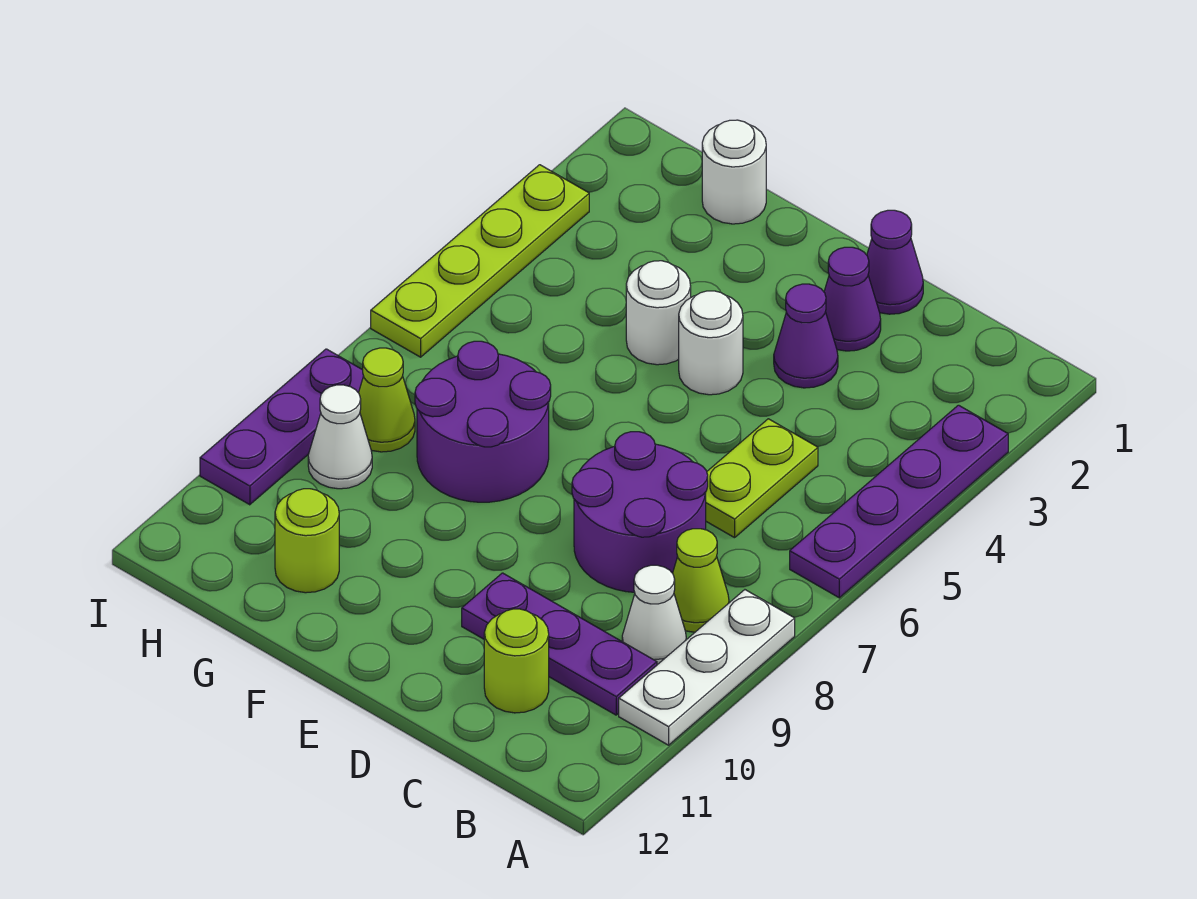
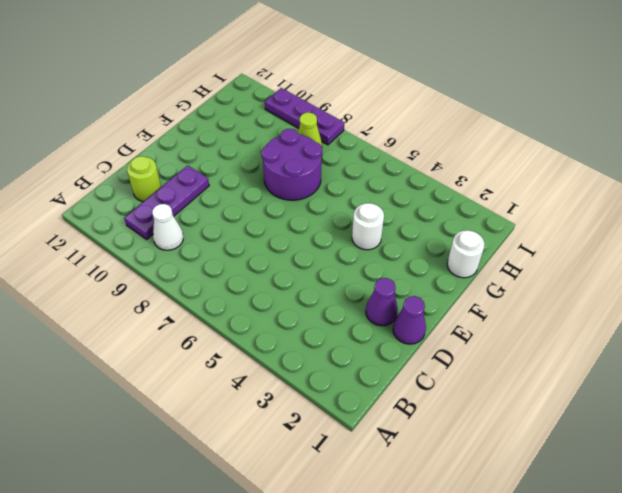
none -> purple plate A3:A6 level 1
none -> white plate A8:A10 level 1
none -> lime cone B8 level 1

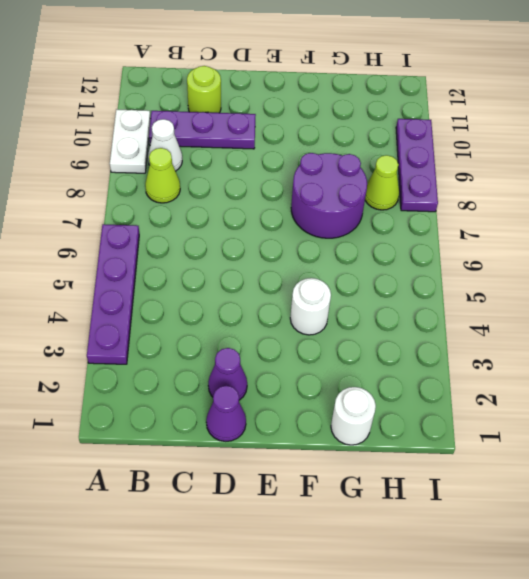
white plate A9:A10 level 1 -> white plate A8:A10 level 1
none -> lime plate C5:C6 level 1
none -> purple round brick C7:D8 level 1
none -> purple cone D3 level 1

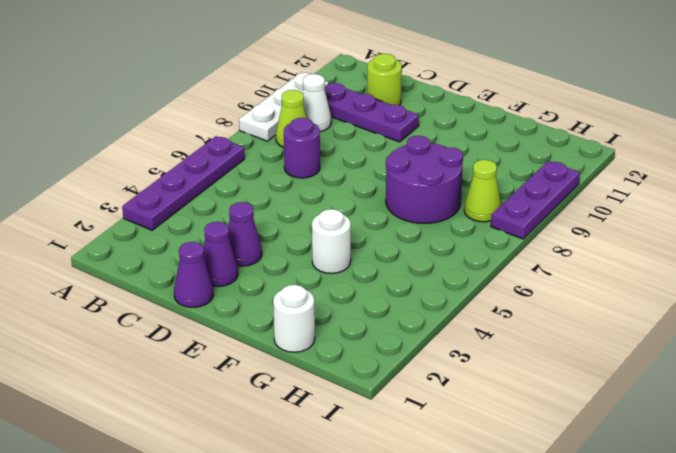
purple round brick C7 level 1 -> purple round brick C7:D8 level 1
none -> lime plate C5:C6 level 1
none -> white round brick E4 level 1
none -> lime round brick G11 level 1

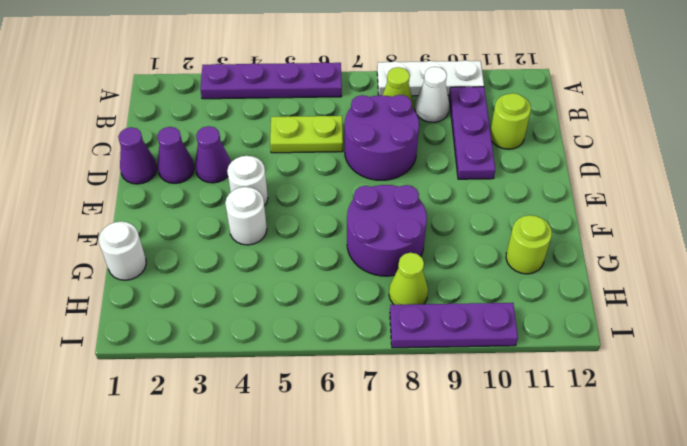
none -> white cone H9 level 1
none -> lime plate I3:I6 level 1

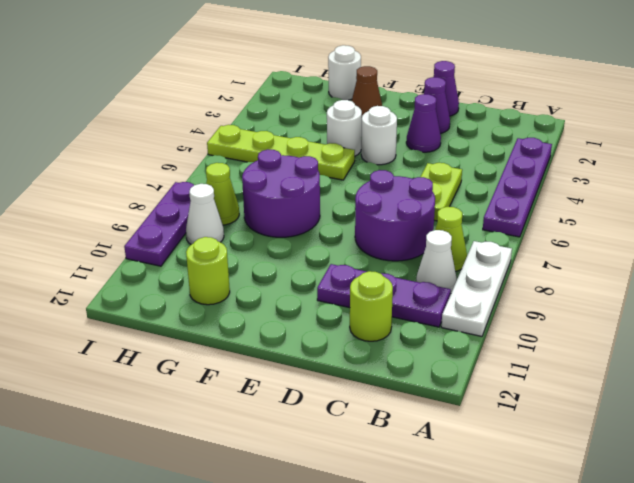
brown cone F2 level 1 -> none
lime plate F5:I5 level 1 -> lime plate I3:I6 level 1

